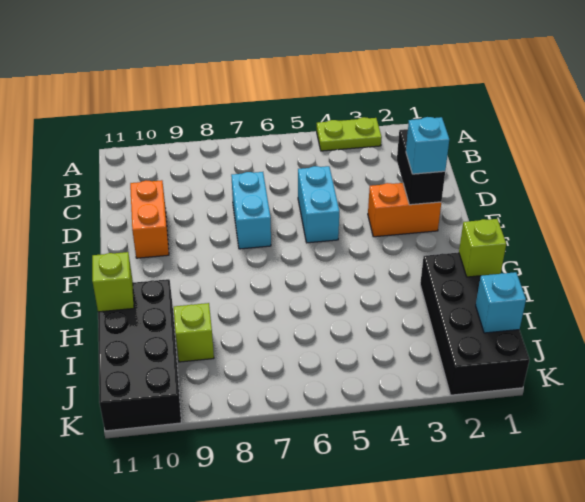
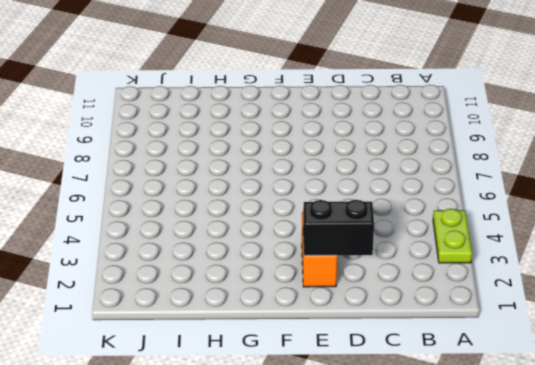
none -> cyan brick D5:E5 level 1
none -> cyan brick D7:E7 level 1
none -> orange brick D10:E10 level 1

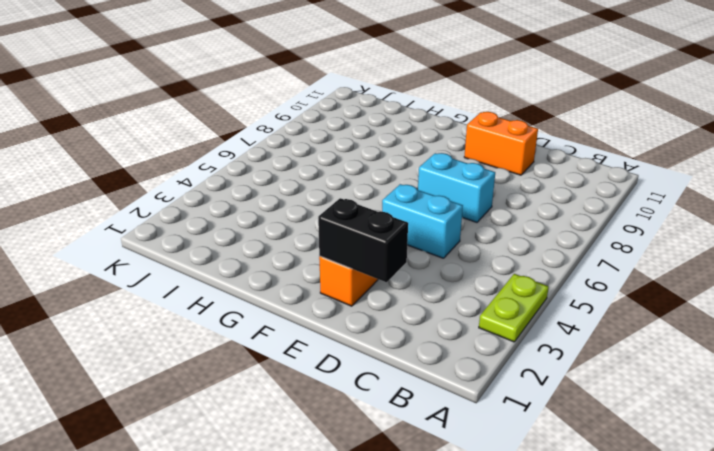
none -> black brick H1:K2 level 1
none -> black brick H10:K11 level 1
none -> lime brick I9 level 1

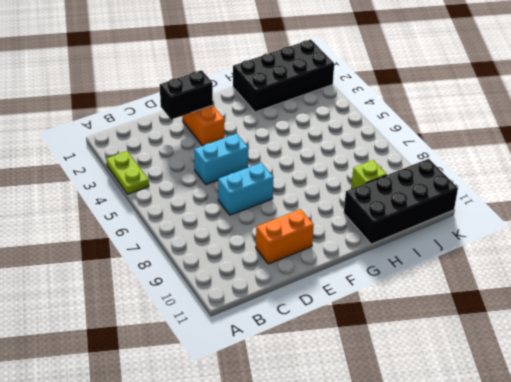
none -> lime brick H1 level 2
none -> lime brick H11 level 2
none -> cyan brick J1 level 2

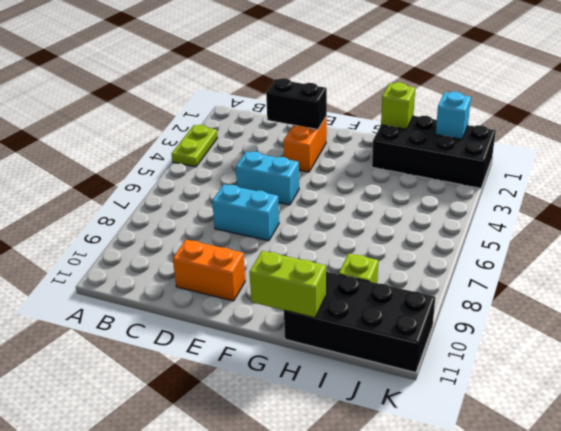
lime brick G11:H11 level 2 -> lime brick H11 level 2
none -> cyan brick E2 level 3

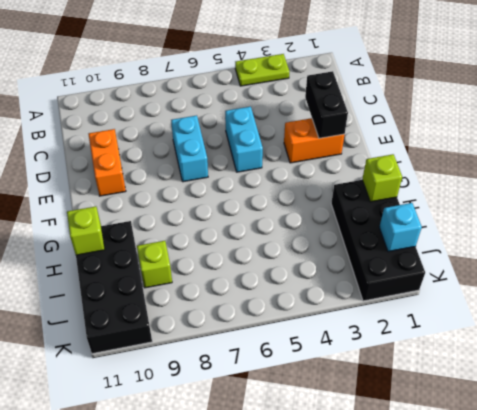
none -> cyan brick E2 level 3

